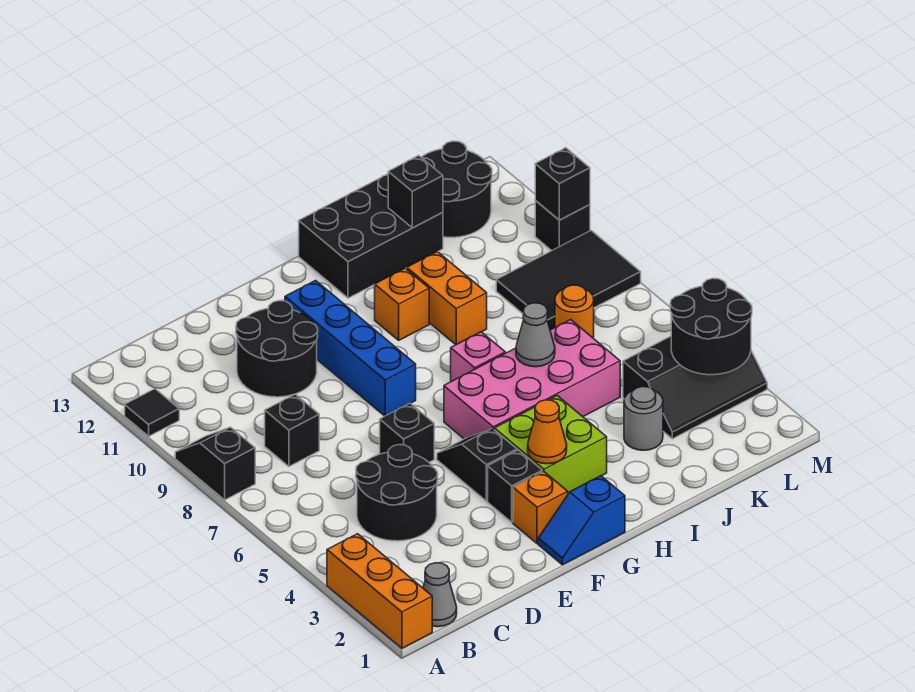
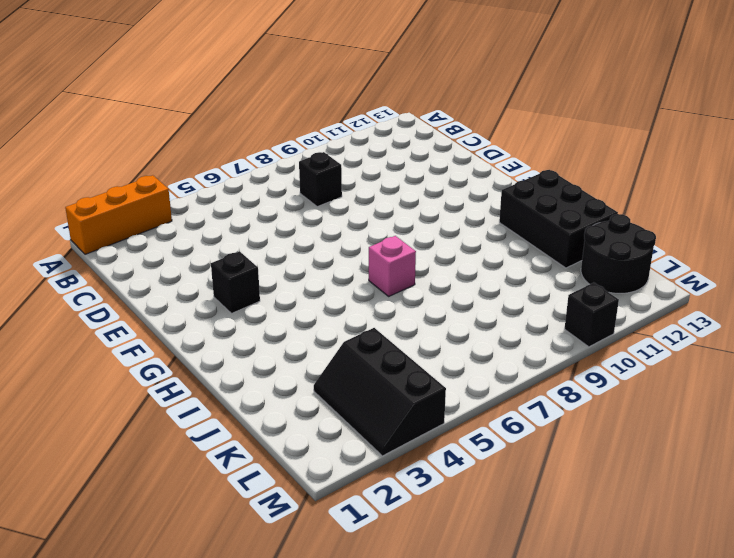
none -> black slope A8:A9 level 1 top 8
none -> black tile A11 level 1
none -> grey cone B1 level 1
none -> black round brick C4:D5 level 1

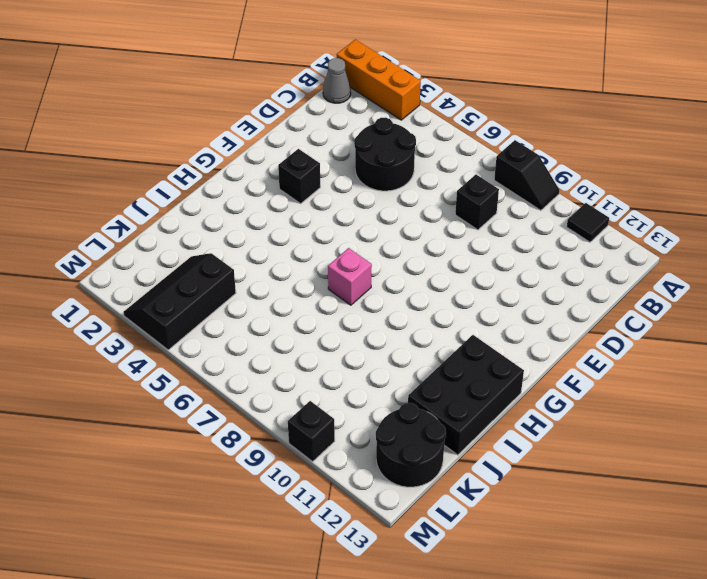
none -> black round brick D10:E11 level 1
none -> black brick E6 level 1
none -> blue slope F1:G1 level 1 top G
none -> orange brick F2 level 1

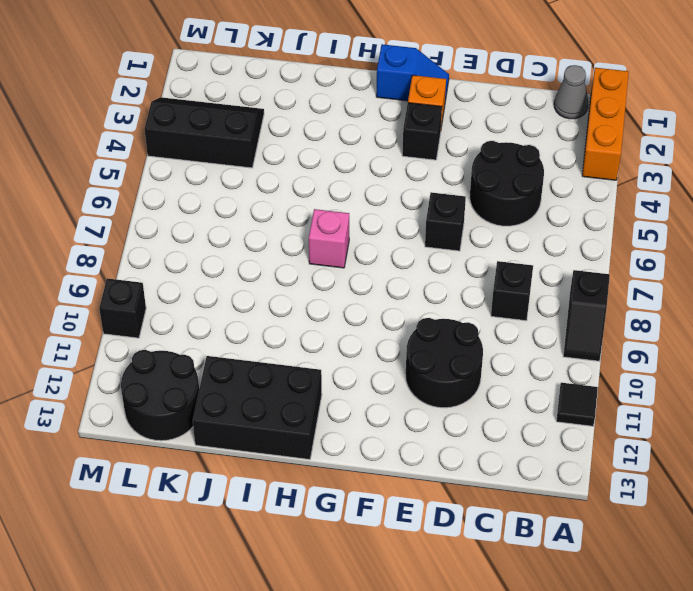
none -> black slope F4:F5 level 1 top 4
none -> blue brick F8:F11 level 1
none -> lime brick G3:H4 level 1
none -> pink brick G5:J6 level 1

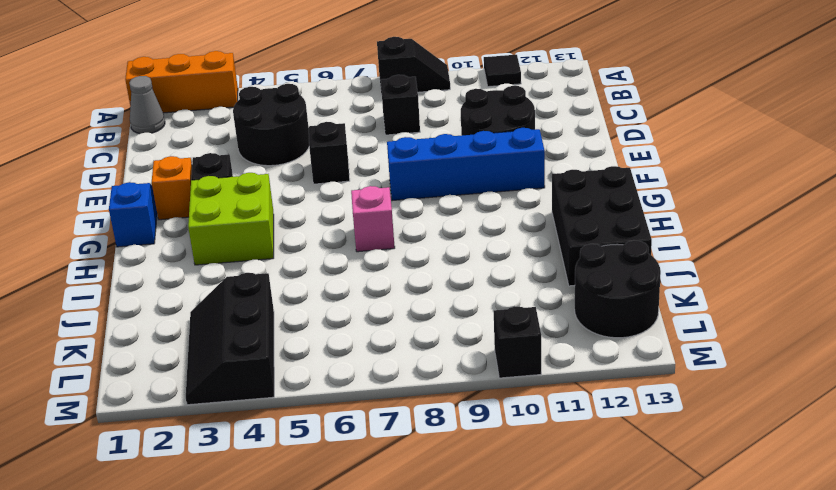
none -> black slope F4:F5 level 1 top 4
none -> pink brick G5:J6 level 1
none -> orange brick H10 level 1
none -> orange brick I9:I10 level 1

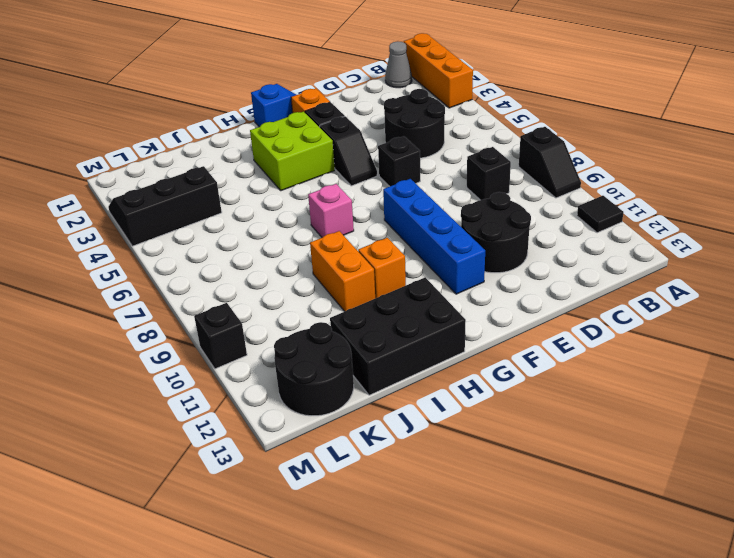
none -> pink brick G5:J6 level 1
none -> grey round brick J3 level 1
none -> orange round brick K7 level 1
none -> black tile K8:M9 level 1

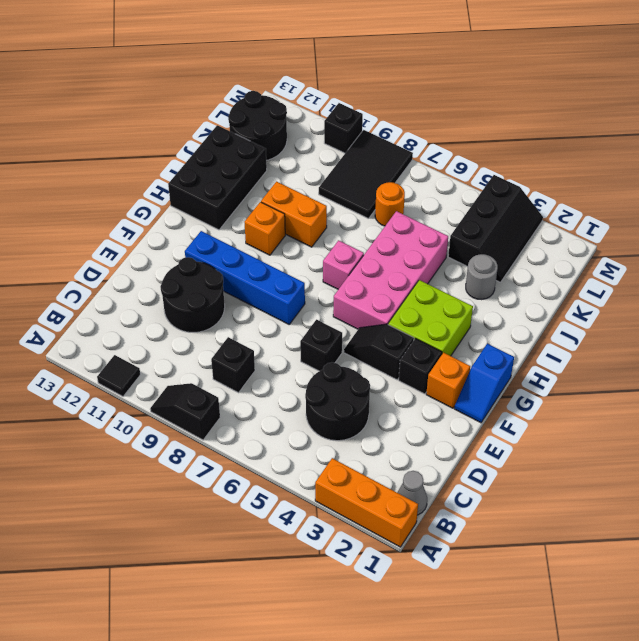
none -> orange cone G3 level 2
none -> grey cone I6 level 2
none -> black brick J12 level 2
none -> black round brick L3:M4 level 2

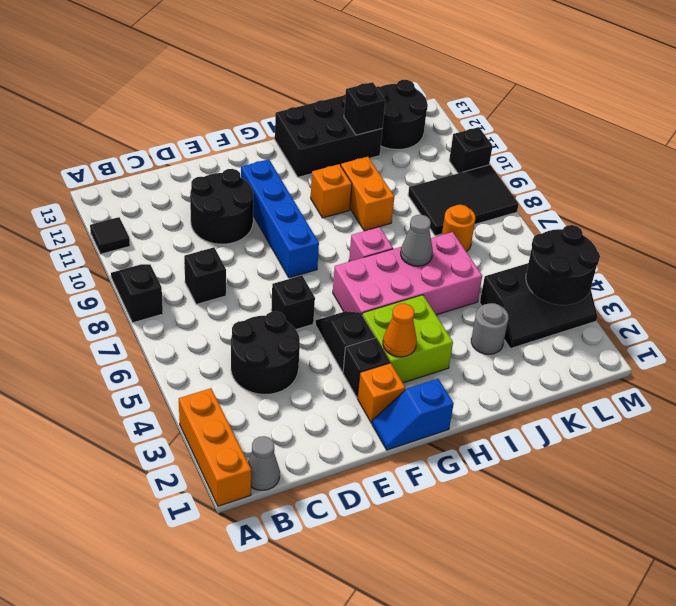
none -> black brick M10 level 2

